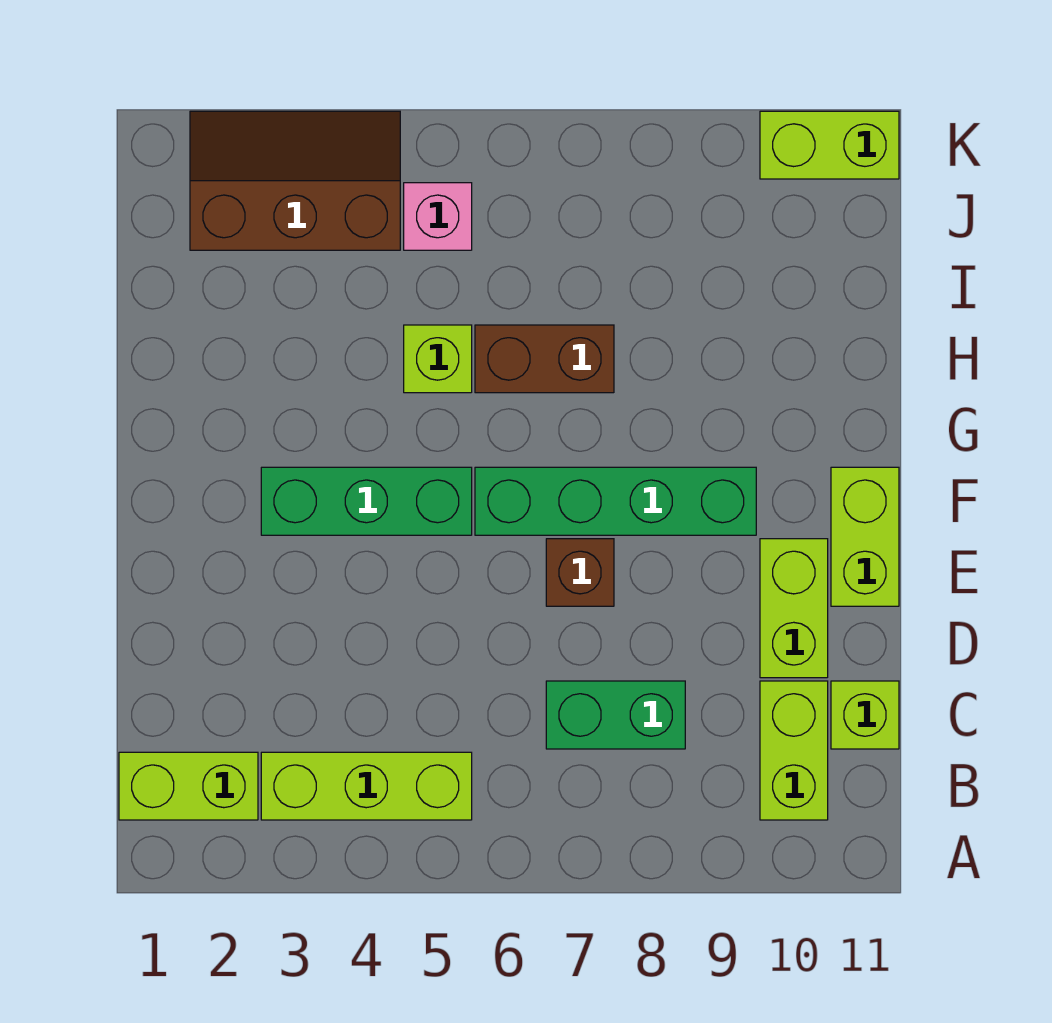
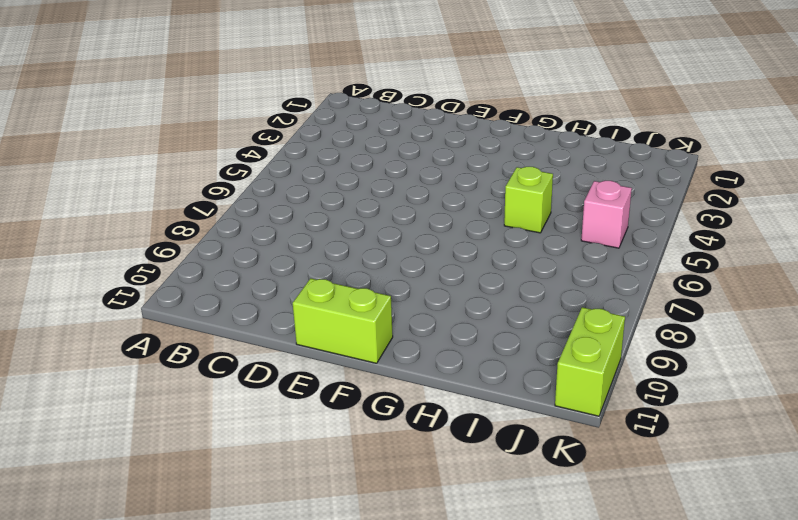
none -> lime brick B1:B2 level 1
none -> lime brick B3:B5 level 1
none -> lime brick B10:C10 level 1

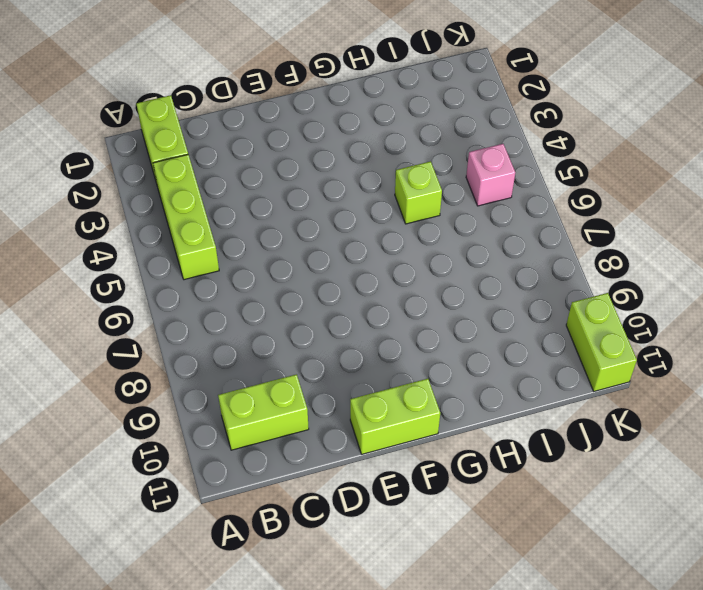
none -> green brick C7:C8 level 1
none -> lime brick C11 level 1
none -> lime brick D10:E10 level 1

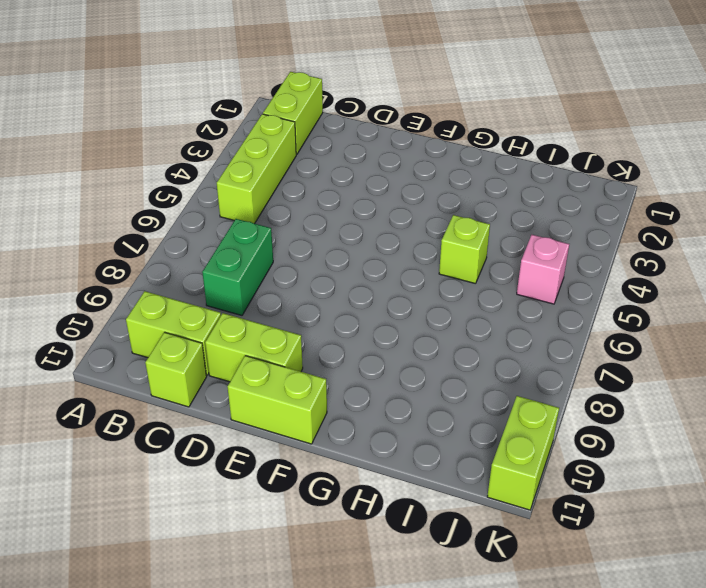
none -> brown brick E7 level 1
none -> green brick F3:F5 level 1
none -> green brick F6:F9 level 1

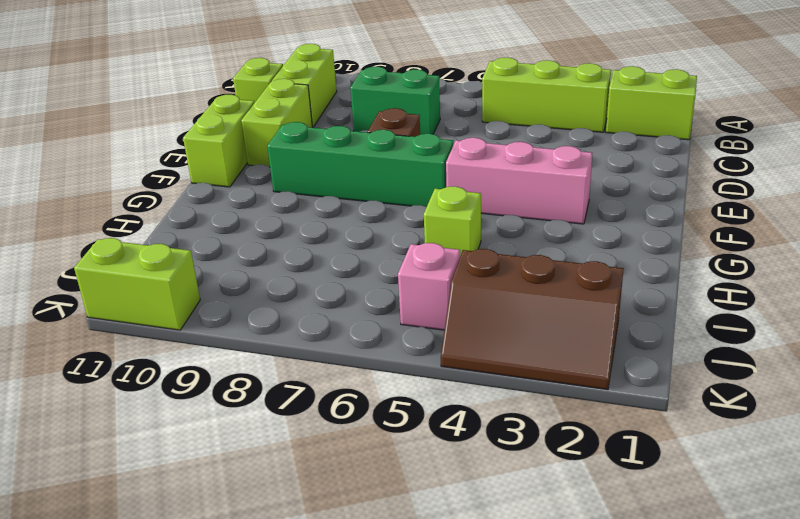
pink brick F3:F5 level 1 -> green brick F3:F5 level 1
none -> brown brick H6:H7 level 1

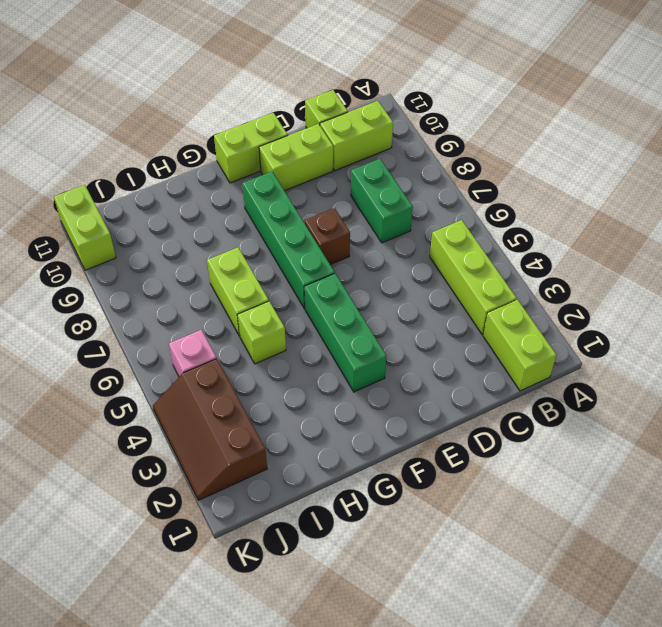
lime brick H6:H7 level 1 -> brown brick H6:H7 level 1

